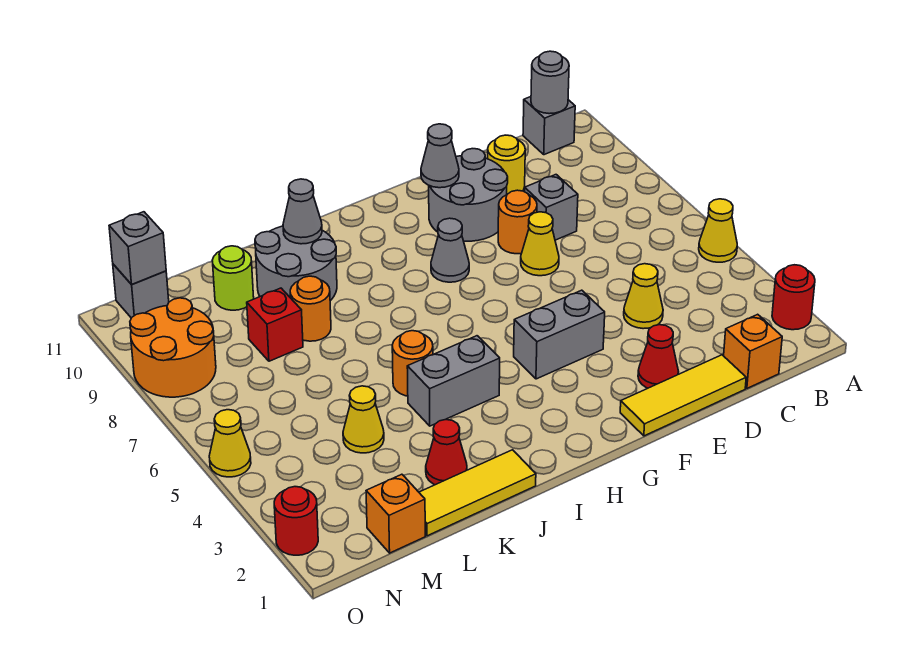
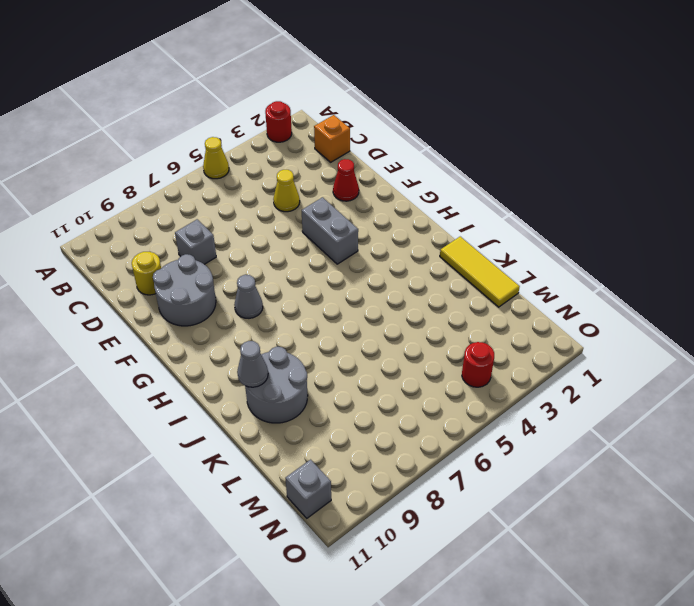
red round brick N4 level 1 -> red round brick O2 level 1
none -> grey brick B11 level 1
none -> yellow tile D1:F1 level 1
none -> yellow cone E7 level 1
none -> orange round brick E8 level 1

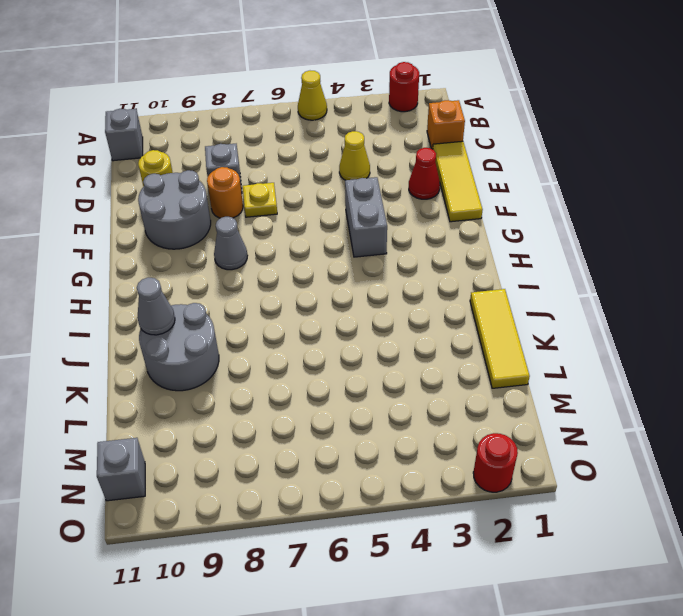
yellow plate E7 level 1 -> yellow cone E7 level 1
none -> grey brick I4:J4 level 1
none -> orange round brick J5 level 1
none -> red cone K2 level 1
none -> orange round brick K8 level 1

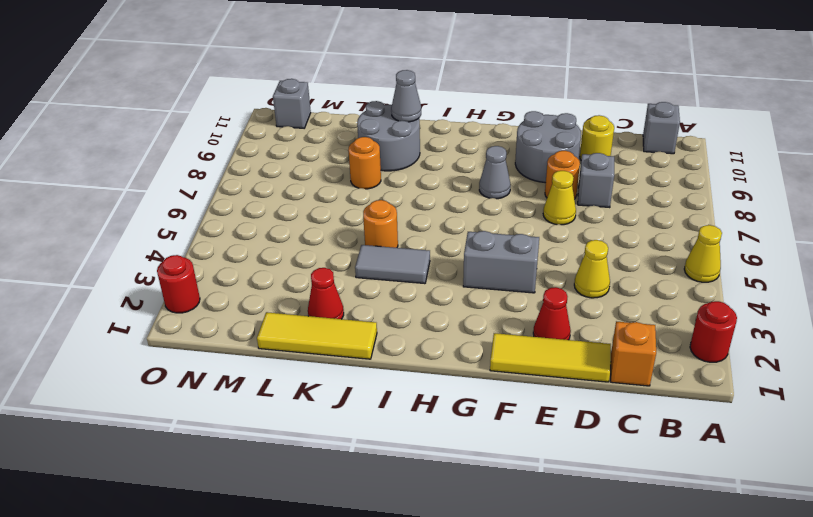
grey tile I4:J4 level 1 -> grey brick I4:J4 level 1
none -> yellow cone L4 level 1
none -> red brick L8 level 1
none -> lime round brick L10 level 1
none -> orange brick M1 level 1

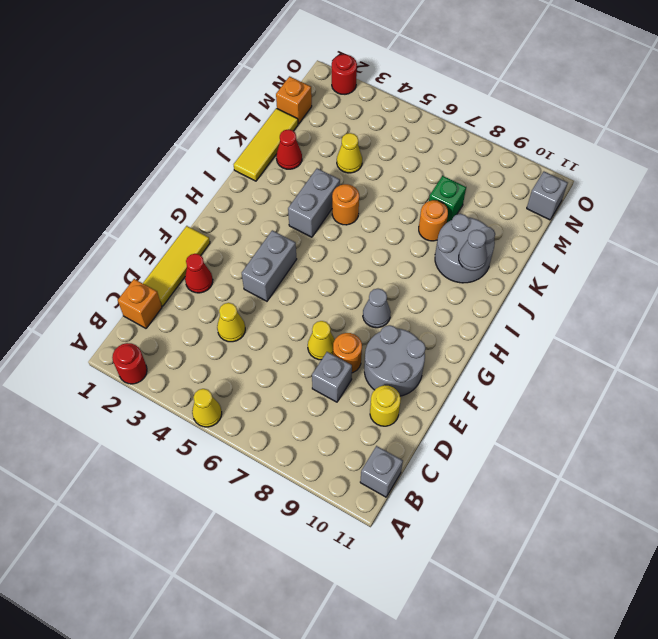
green brick L8 level 1 -> red brick L8 level 1
none -> lime round brick L10 level 1
none -> orange round brick N8:O9 level 1
none -> yellow cone O5 level 1
none -> grey round brick B11 level 2

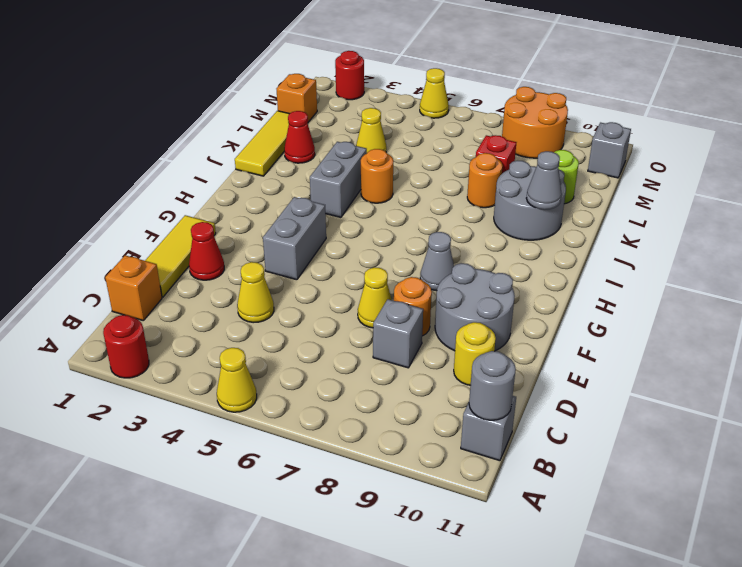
none -> grey cone F10 level 2
none -> grey brick N11 level 2

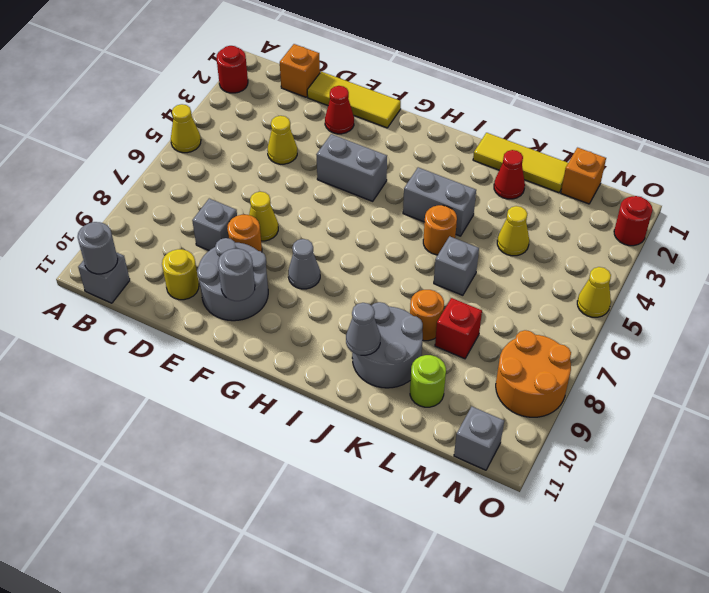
grey round brick F10 level 2 -> grey cone F10 level 2
grey brick K6 level 1 -> grey brick N11 level 2

